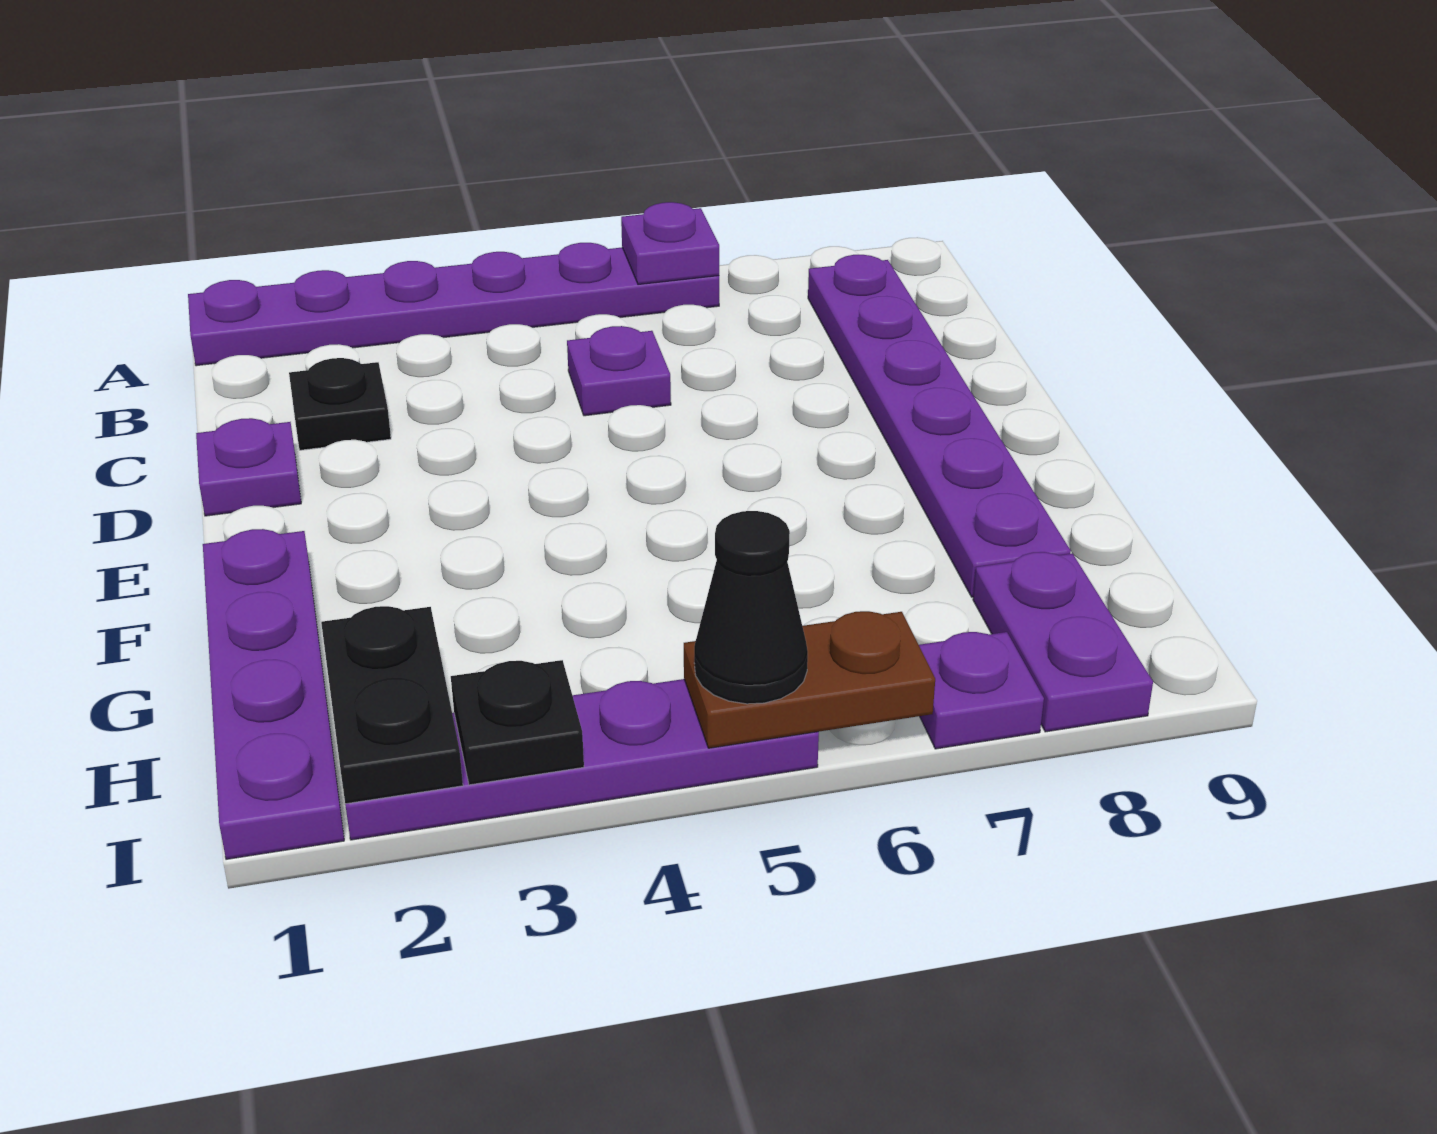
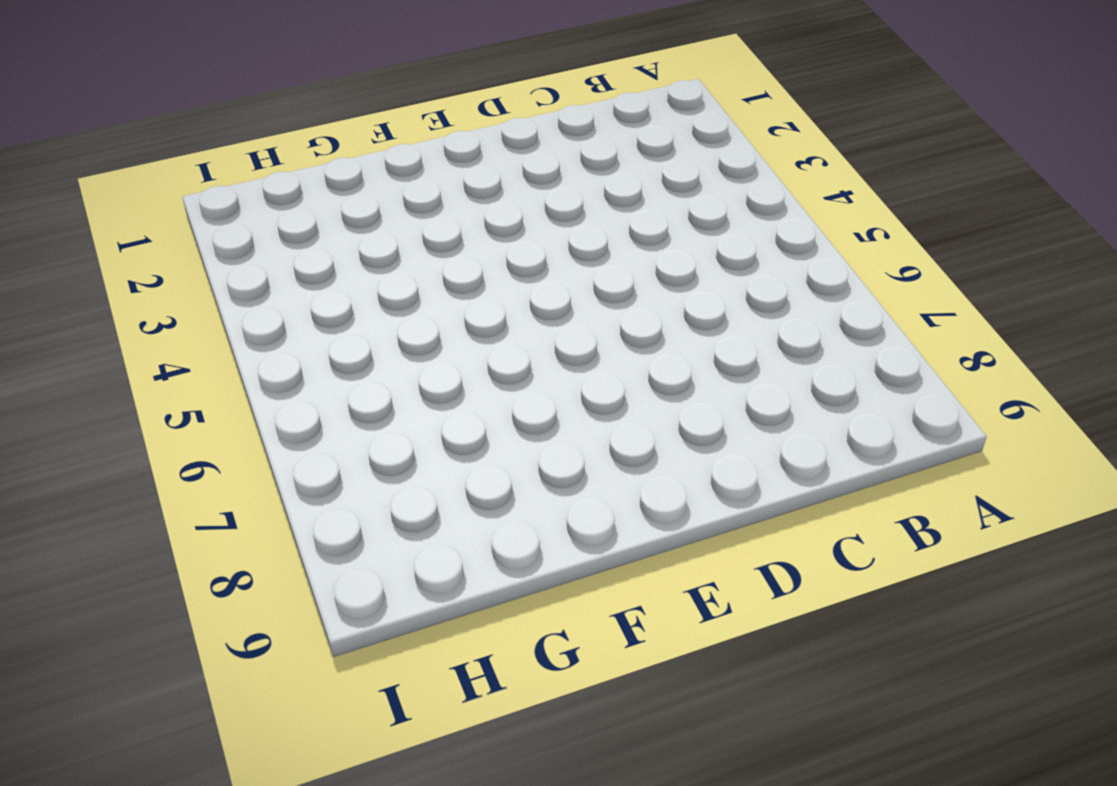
none -> purple plate A1:A6 level 1
none -> purple plate B8:G8 level 1
none -> black plate C2 level 1

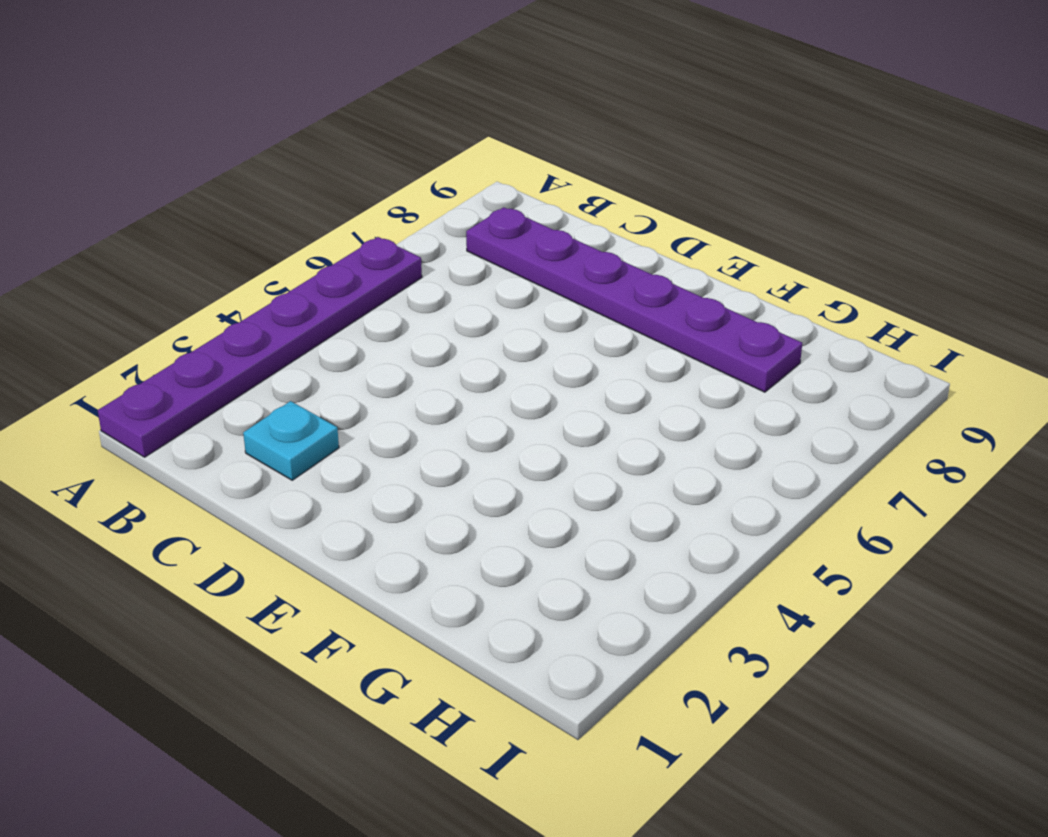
cyan plate C2 level 1 -> black plate C2 level 1
none -> purple plate C5 level 1
none -> purple plate D1 level 1
none -> purple plate F1:I1 level 1

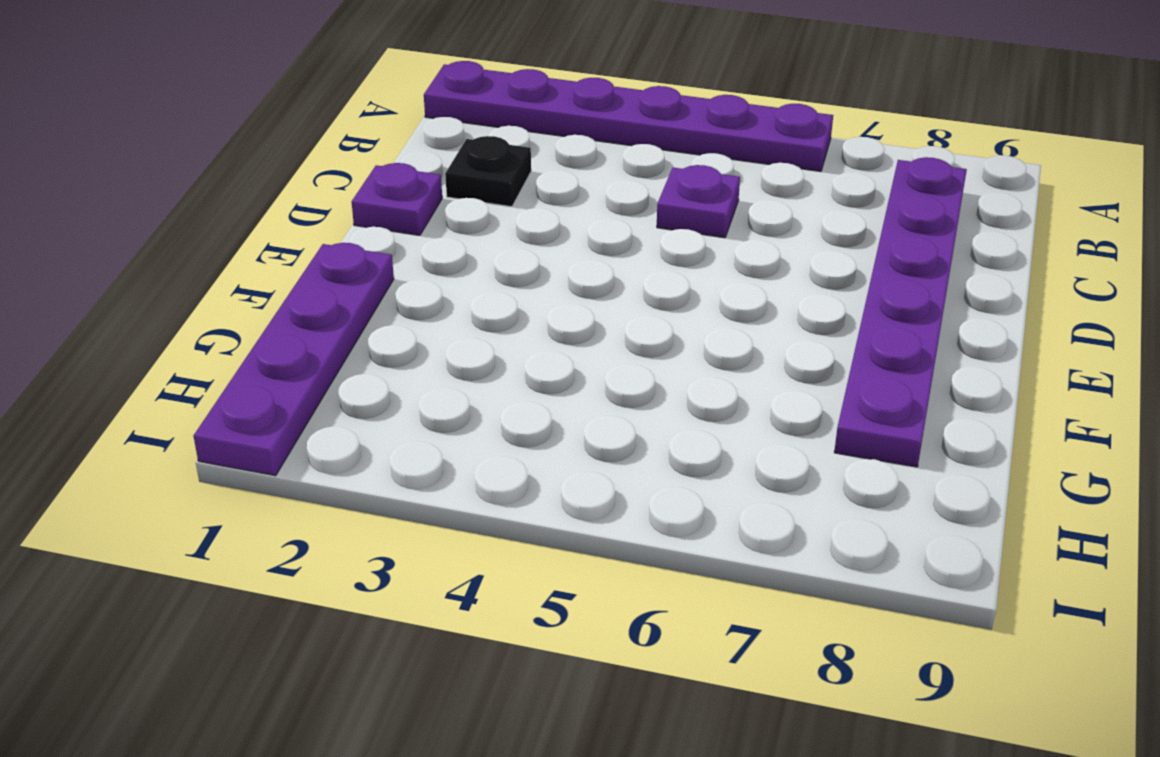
none -> purple plate H8:I8 level 1
none -> purple plate I2:I5 level 1
none -> purple plate I7 level 1

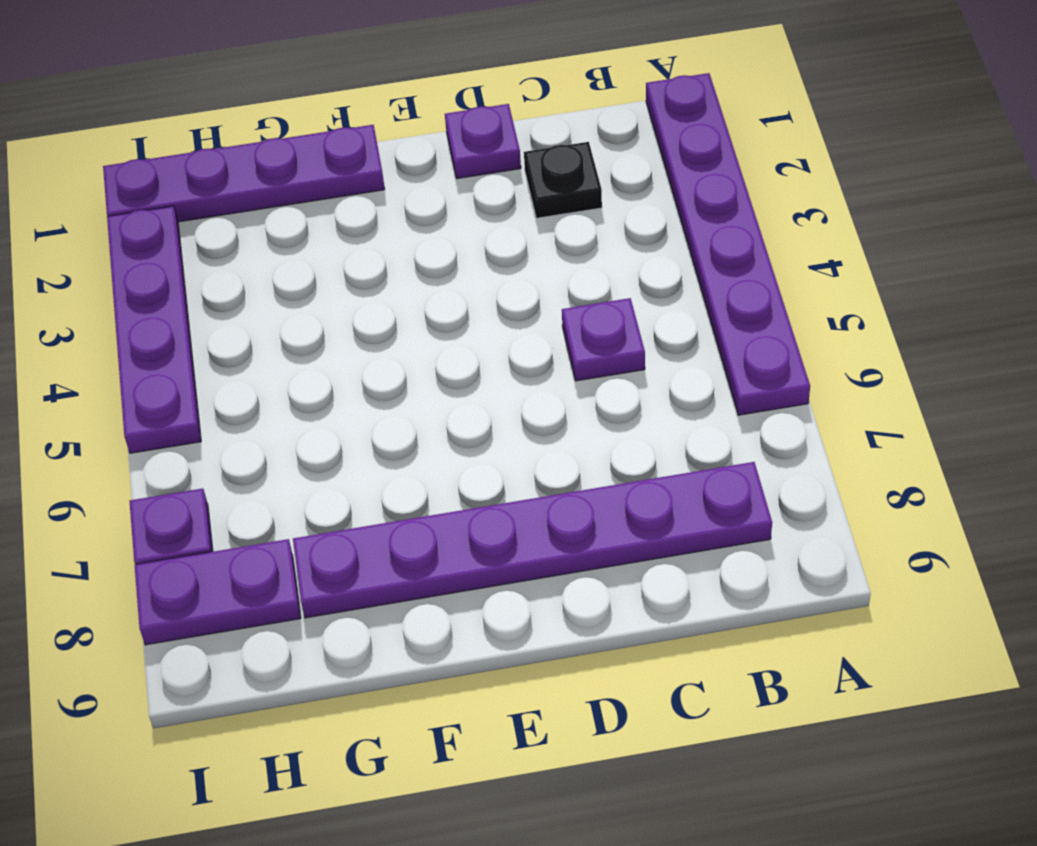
none -> purple plate A6 level 2
none -> black plate H2:I2 level 2
none -> black plate I3 level 2

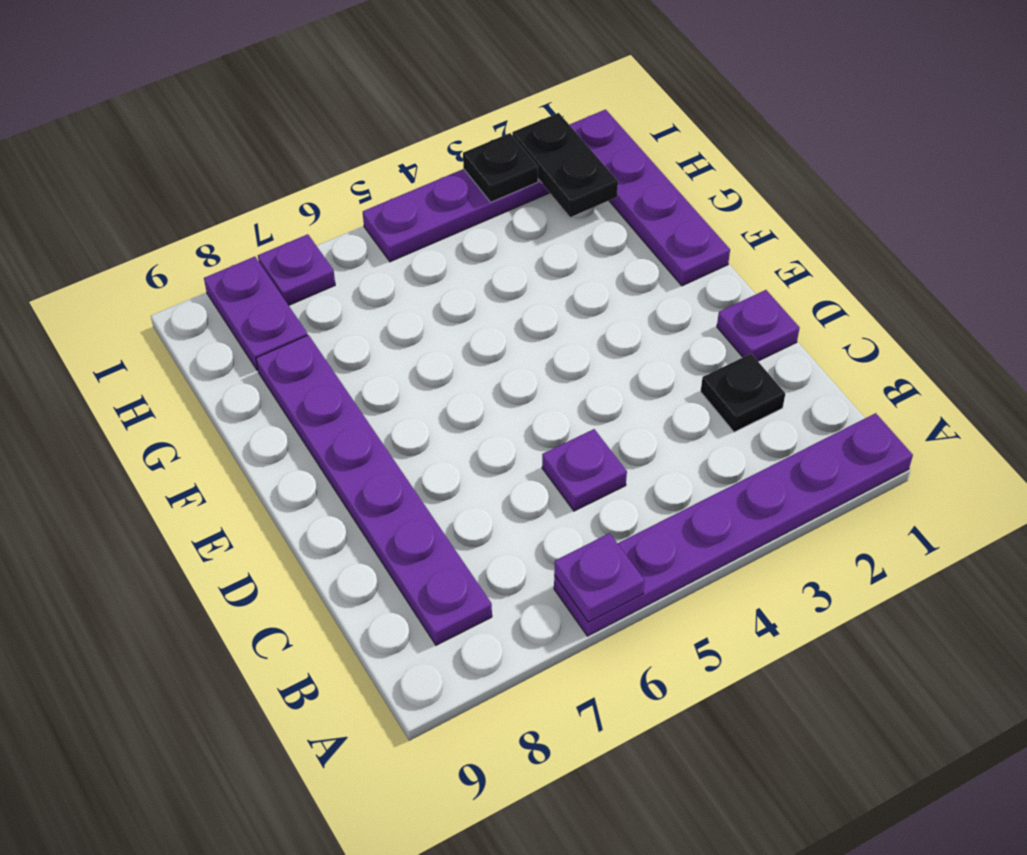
none -> brown plate I5:I6 level 2
none -> black cone I5 level 3

